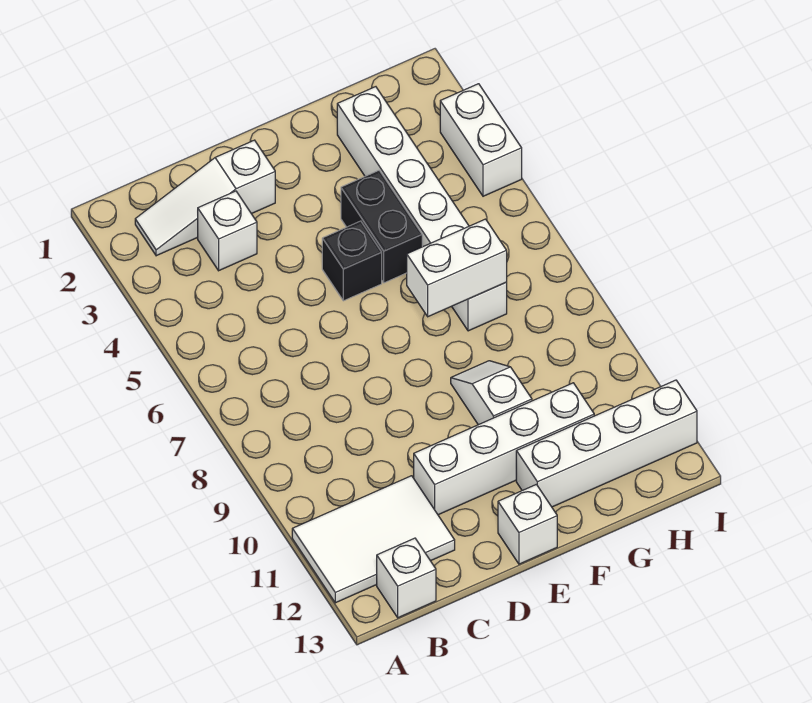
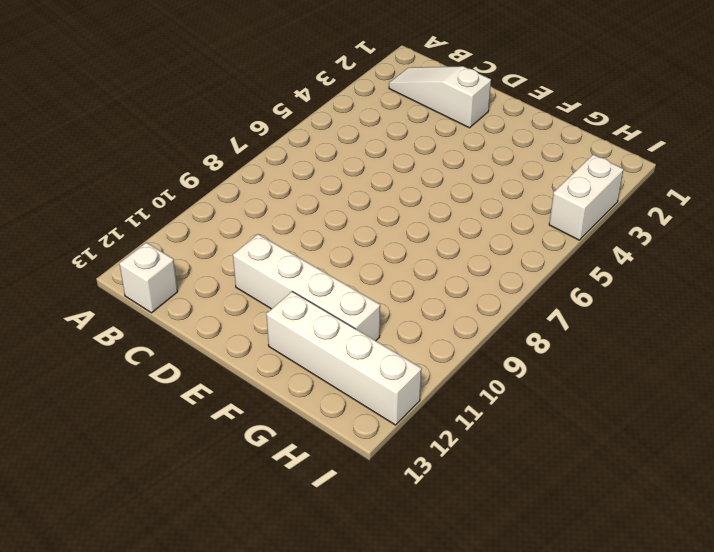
none -> white tile A11:C12 level 1
none -> white brick C3 level 1
none -> black brick E5 level 1

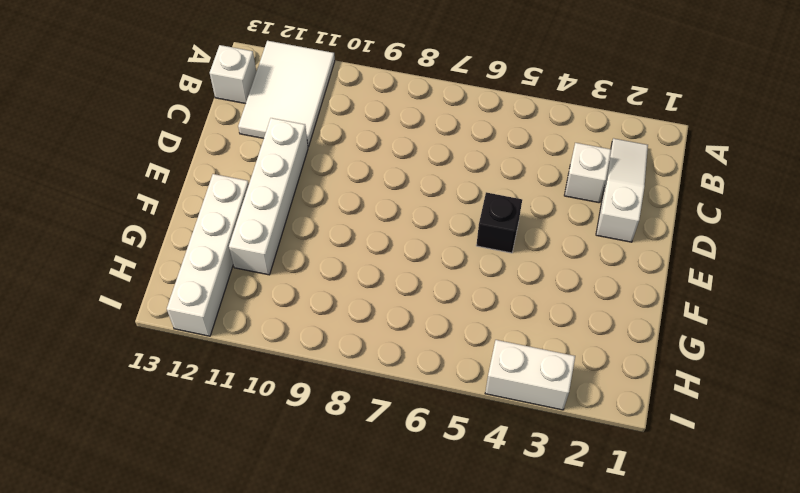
none -> white brick E13 level 1
none -> black brick F4:F5 level 1
none -> white slope F9:F10 level 1 top 10

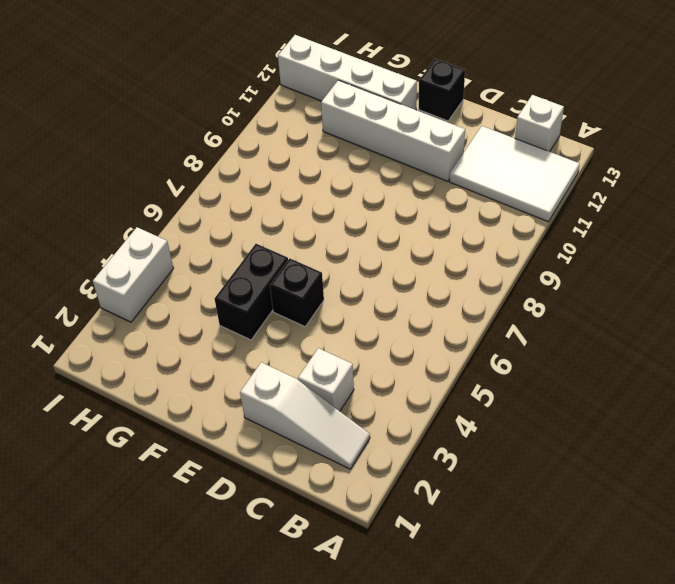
black brick E13 level 1 -> white brick E13 level 1
none -> white slope F9:F10 level 1 top 10
none -> white brick G2:G7 level 1
none -> white brick F7:G7 level 2

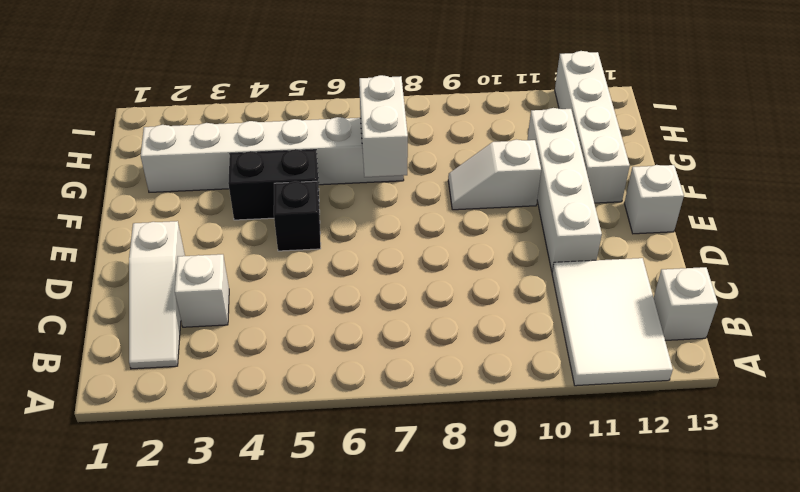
none -> white brick I3:I4 level 1

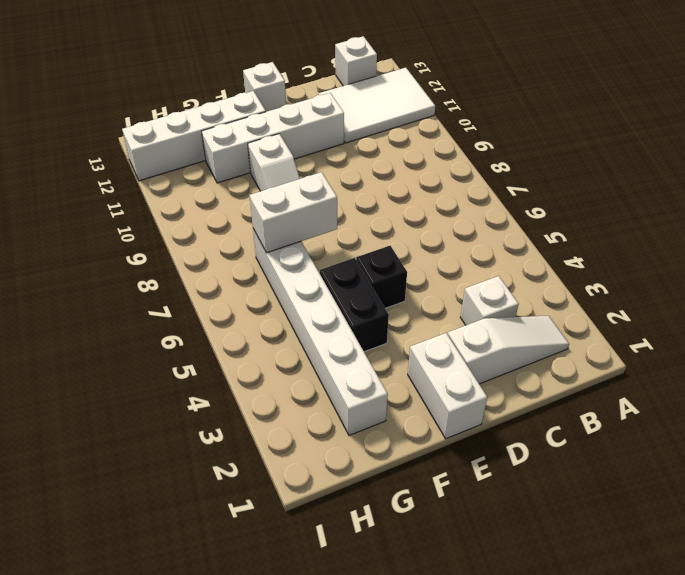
white brick E1:E2 level 1 -> white brick I3:I4 level 1

